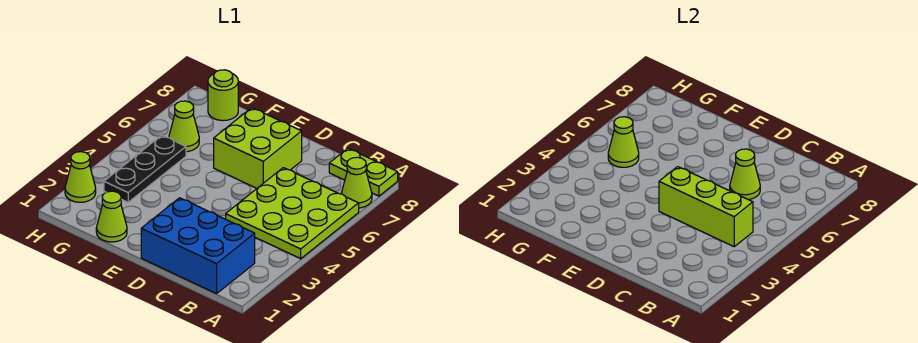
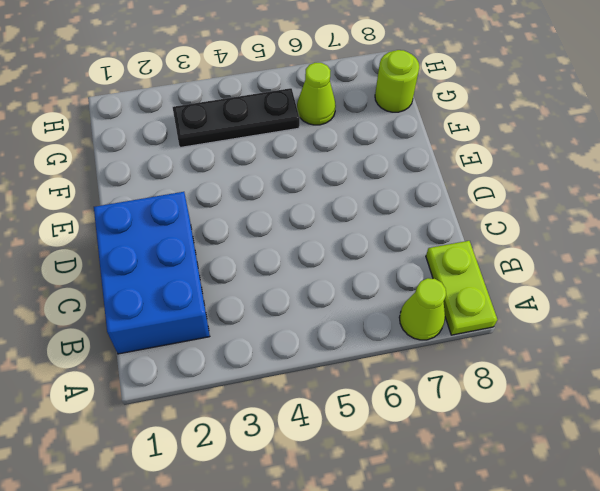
none -> lime plate A4:C6 level 1
none -> lime brick D6:E7 level 1
none -> lime cone F1 level 1

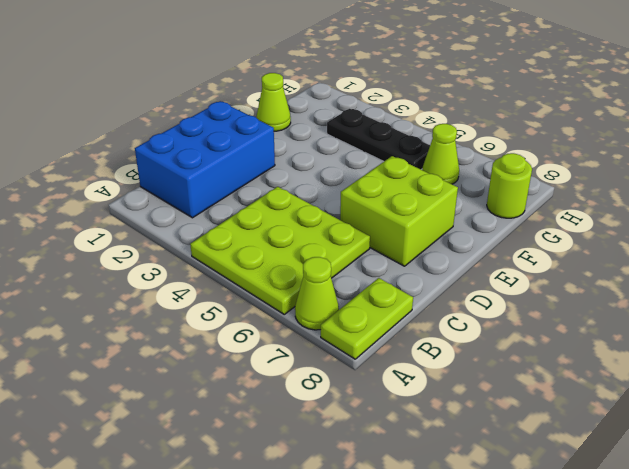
none -> lime cone H2 level 1
none -> lime brick B4:D4 level 2
none -> lime cone C6 level 2

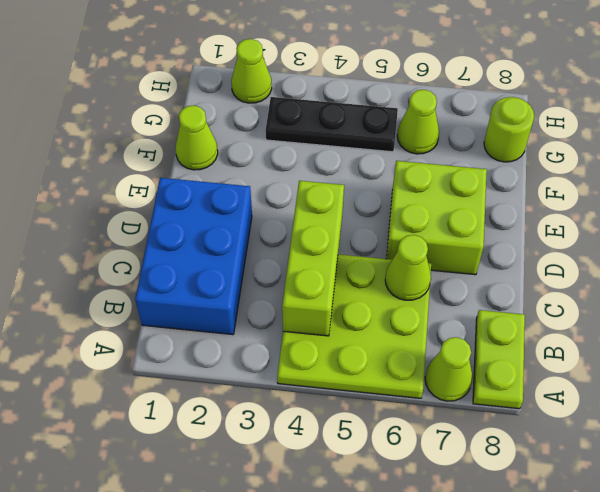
none -> lime cone G5 level 2

